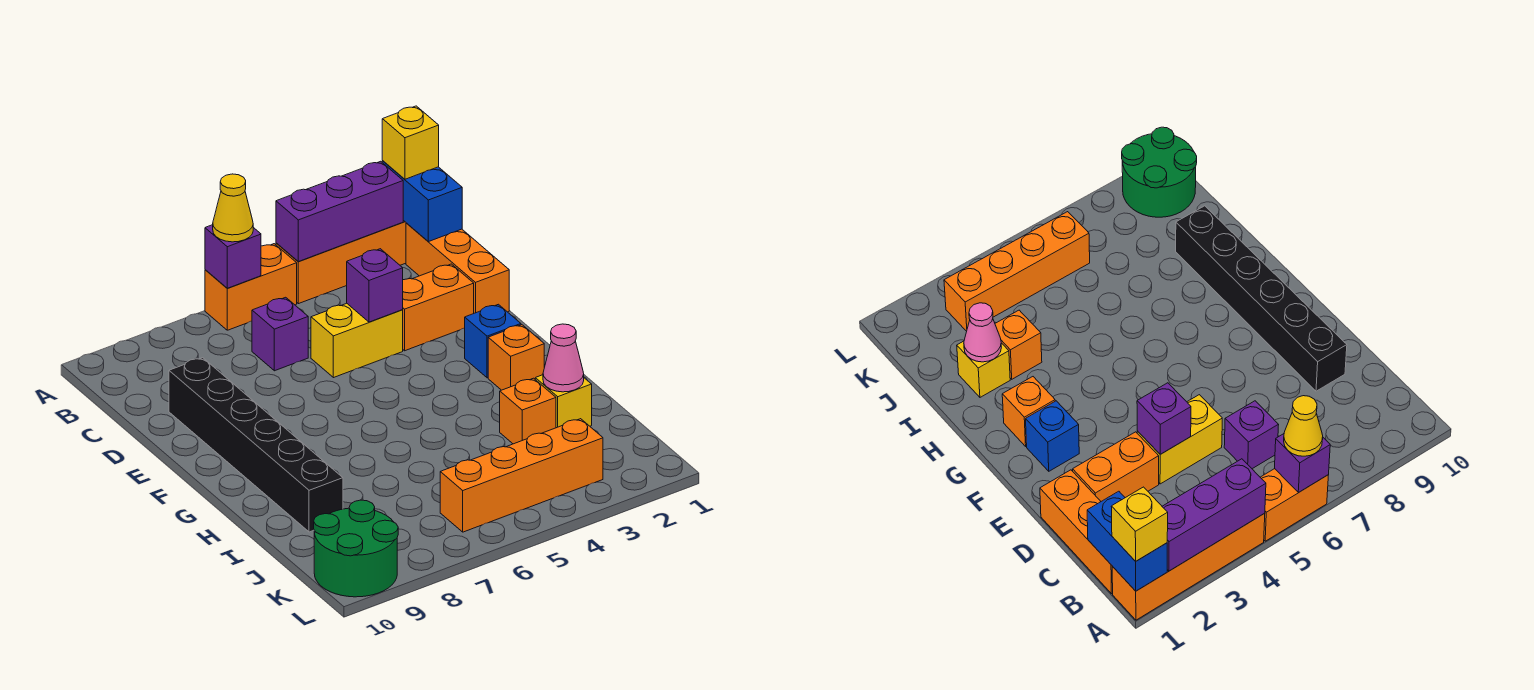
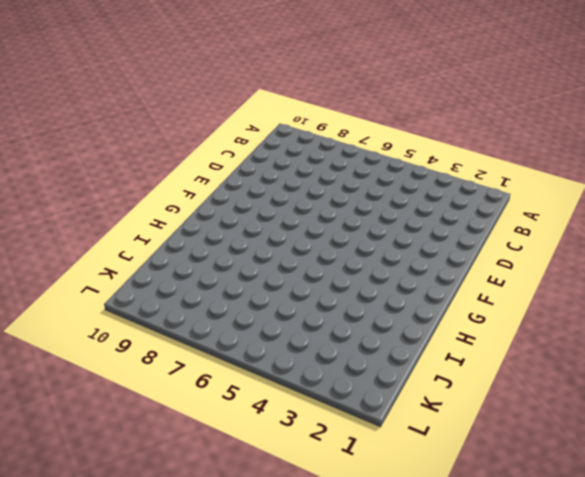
none -> orange brick A1:A4 level 1
none -> orange brick A5:A6 level 1
none -> orange brick B1:D1 level 1

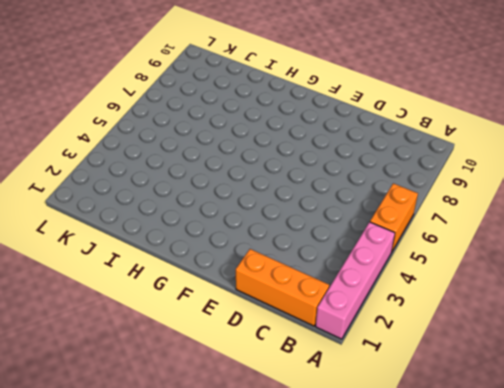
pink brick A1:A4 level 1 -> orange brick A1:A4 level 1
none -> purple brick C6 level 1
none -> orange brick D2:D3 level 1
none -> yellow brick D4:D5 level 1

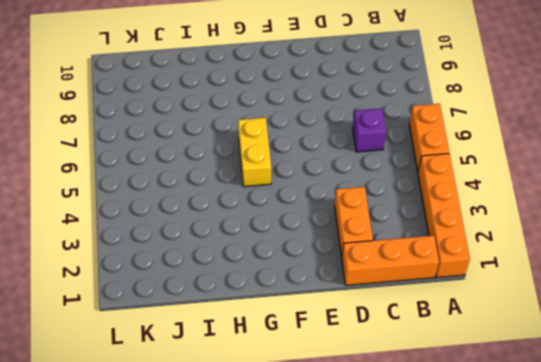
yellow brick G5:G6 level 1 -> yellow brick D4:D5 level 1
none -> black brick D9:I9 level 1
none -> blue brick F2 level 1
none -> orange brick G2 level 1

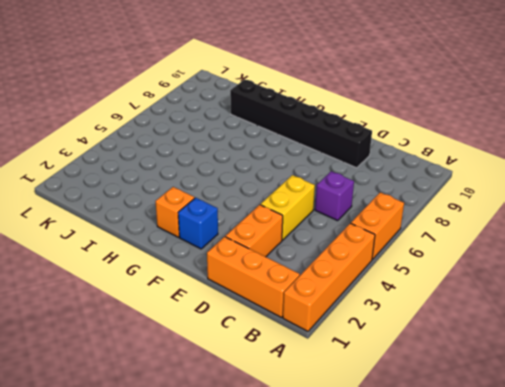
none -> yellow brick I2 level 1
none -> orange brick I3 level 1
none -> orange brick K3:K6 level 1

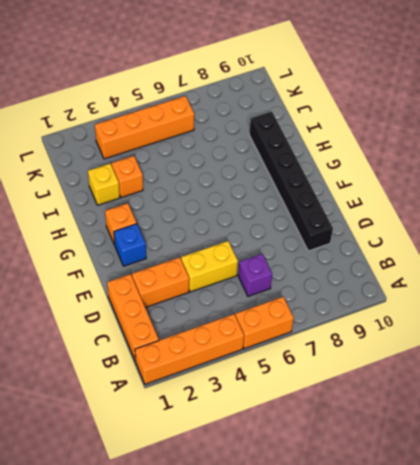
none -> green round brick K9:L10 level 1
none -> blue brick A1:B1 level 2
none -> purple brick A2:A4 level 2

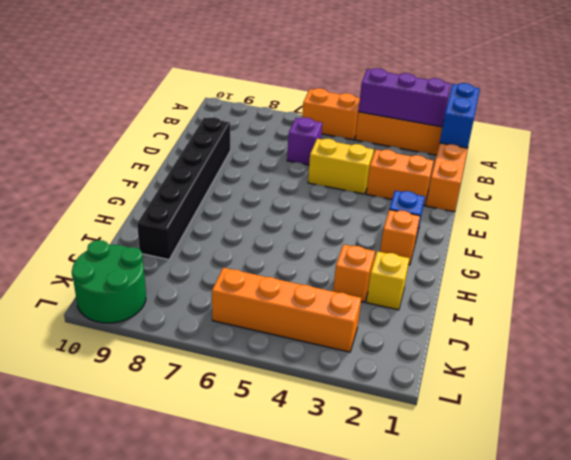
none -> purple brick A6 level 2
none -> purple brick D4 level 2
none -> pink cone I2 level 2

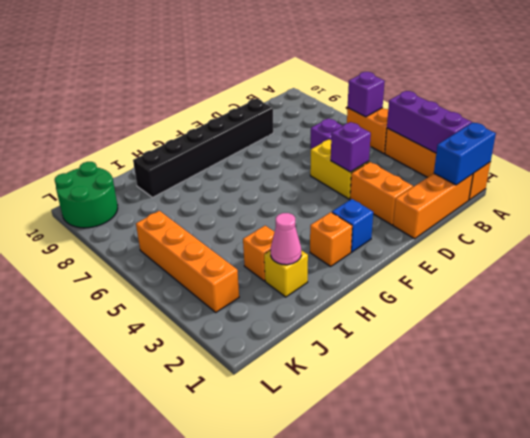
none -> yellow brick A1 level 3
none -> yellow cone A6 level 3

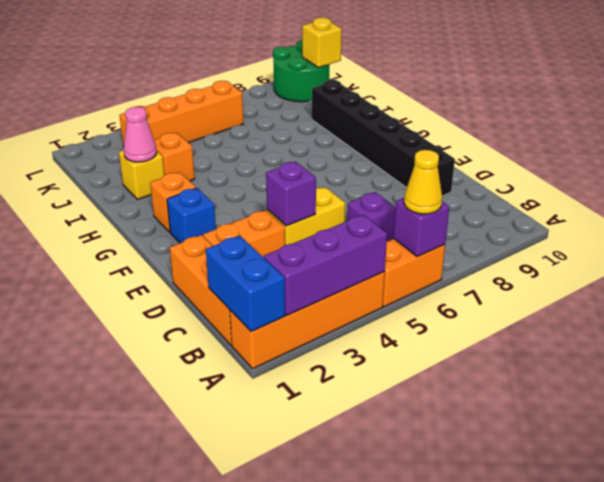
yellow brick K10 level 2 -> yellow brick A1 level 3

